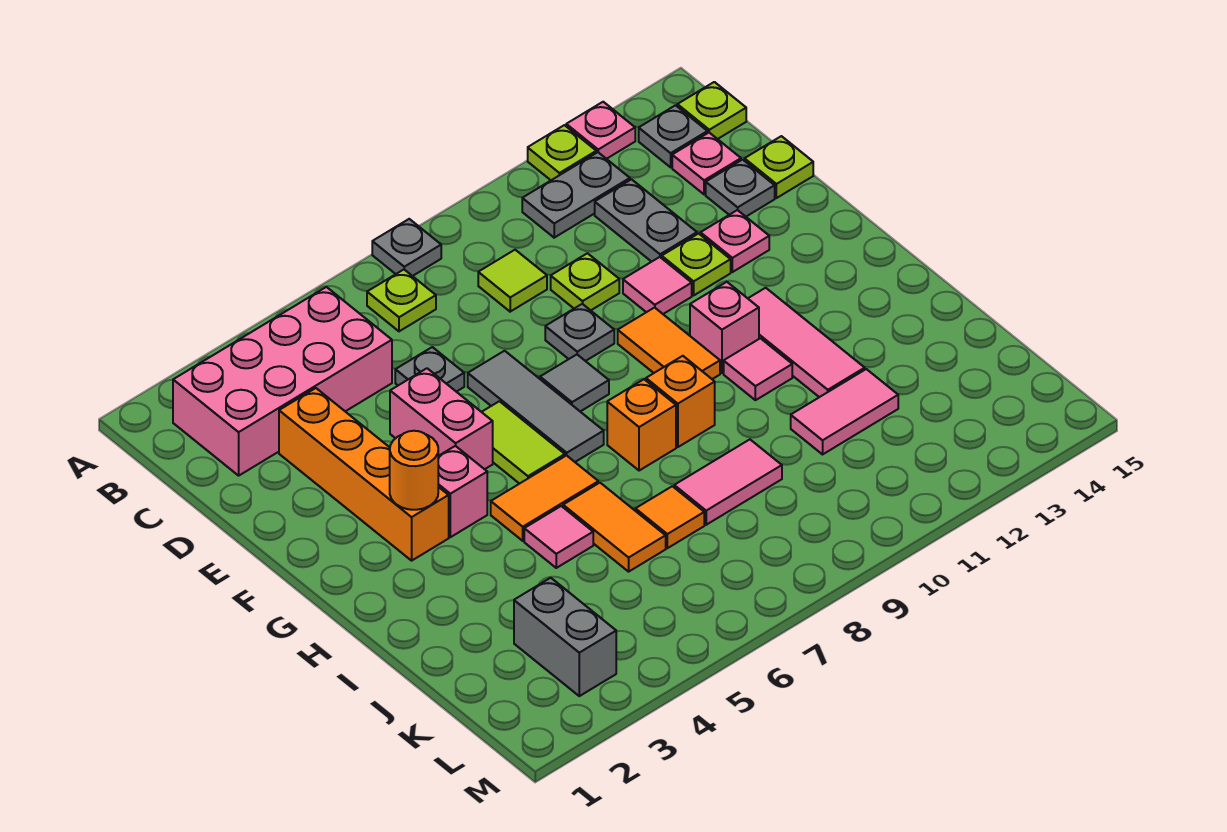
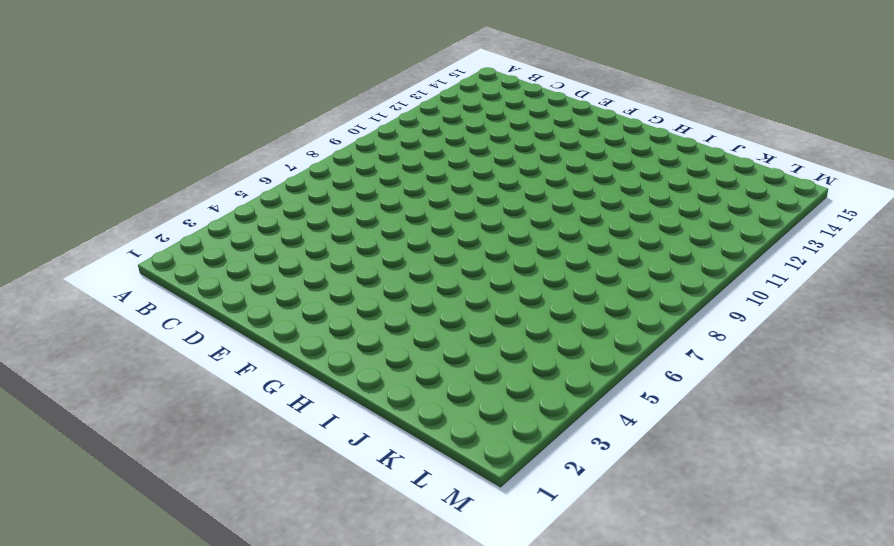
none -> grey plate A8 level 1
none -> lime plate A12 level 1
none -> pink plate A13 level 1
none -> pink brick B2:C5 level 1

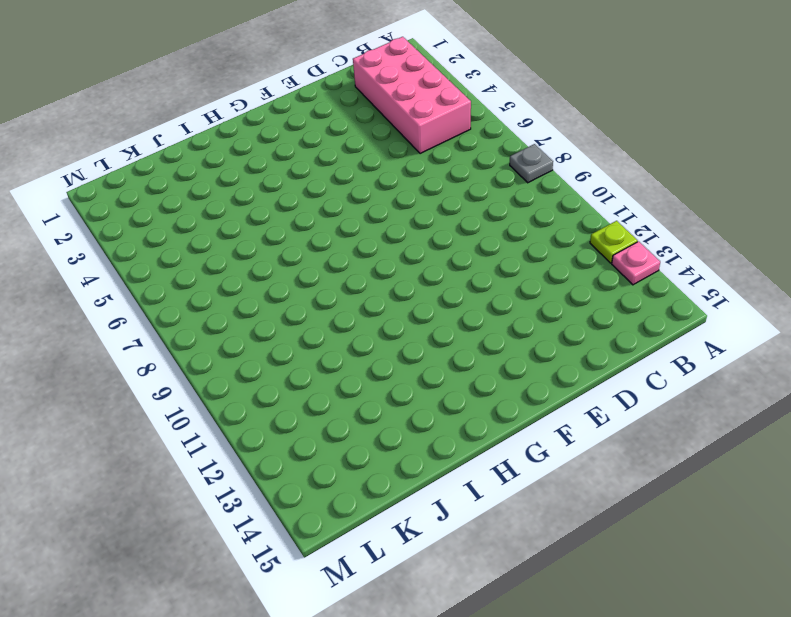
none -> lime plate B7 level 1
none -> grey plate B11:B12 level 1
none -> grey plate B14 level 1
none -> lime plate B15 level 1

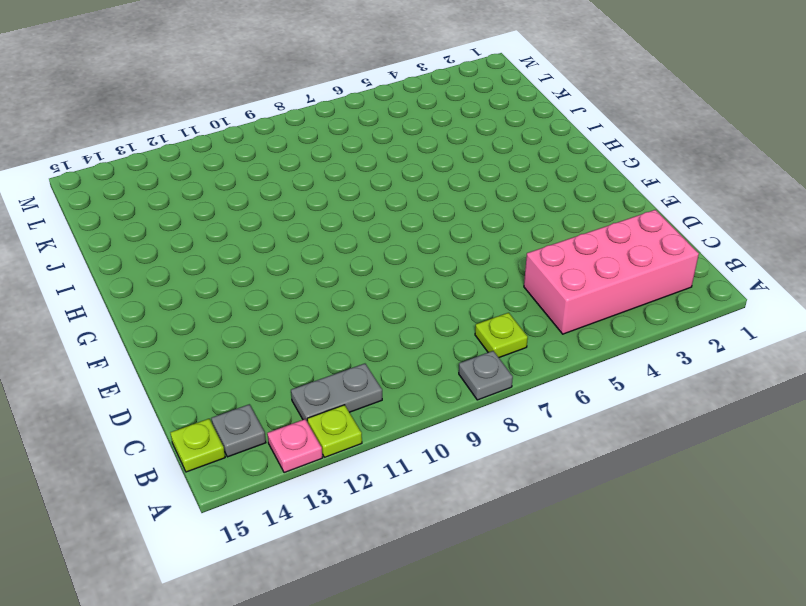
none -> lime tile C9 level 1
none -> grey plate C12:D12 level 1
none -> pink plate C14 level 1
none -> orange brick D3:G3 level 1

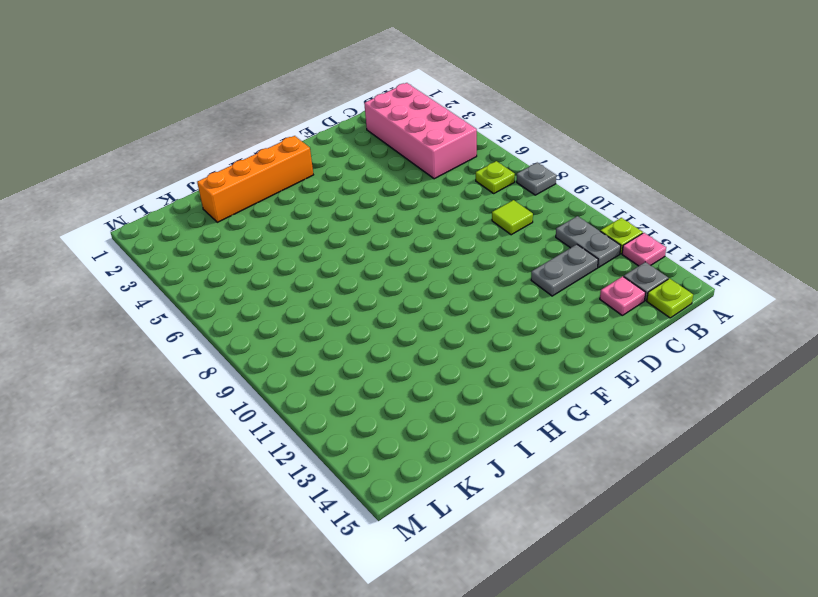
orange brick G2:J2 level 1 -> orange brick D3:G3 level 1
none -> grey plate D6 level 1
none -> lime plate D10 level 1
none -> grey plate D14 level 1
none -> lime plate D15 level 1

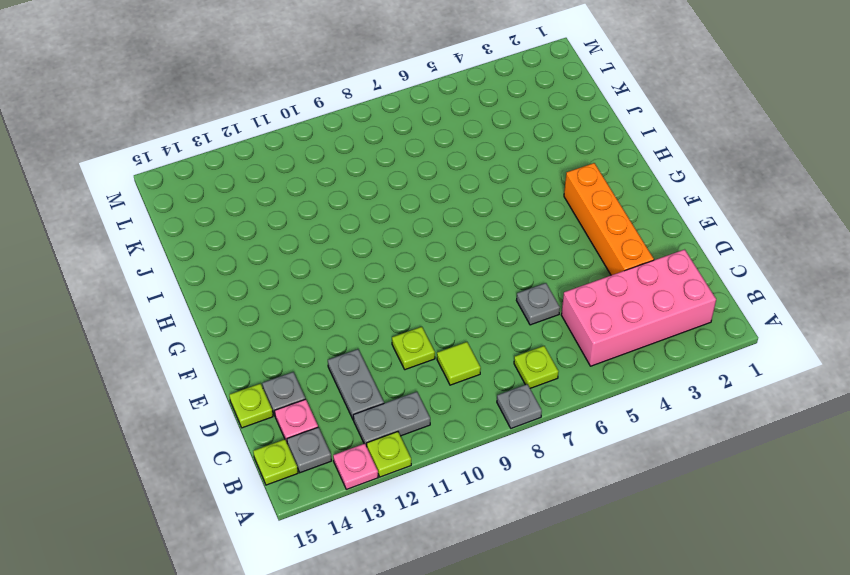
none -> pink brick E5:F5 level 1
none -> grey tile E7:G7 level 1
none -> grey plate E9 level 1
none -> pink tile E11 level 1

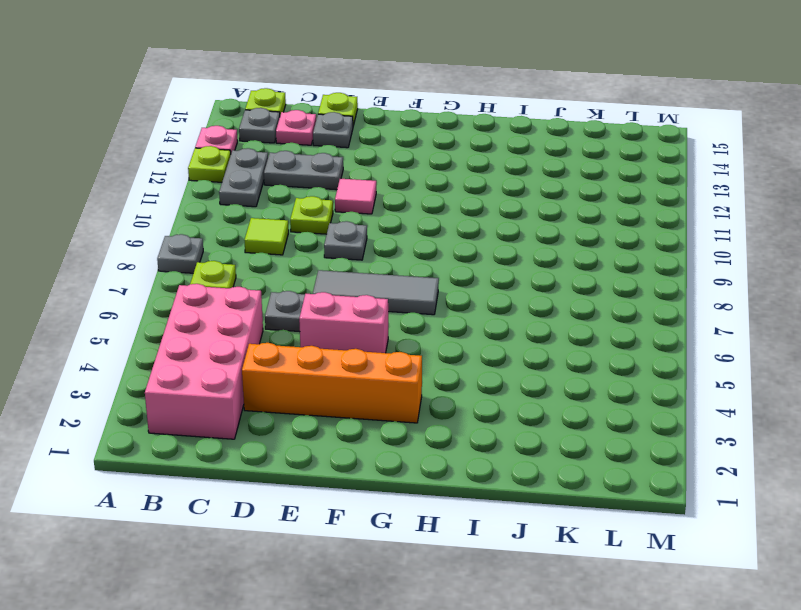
none -> lime plate E12 level 1
none -> pink plate E13 level 1
none -> lime tile F6:G6 level 1
none -> grey tile F8 level 1

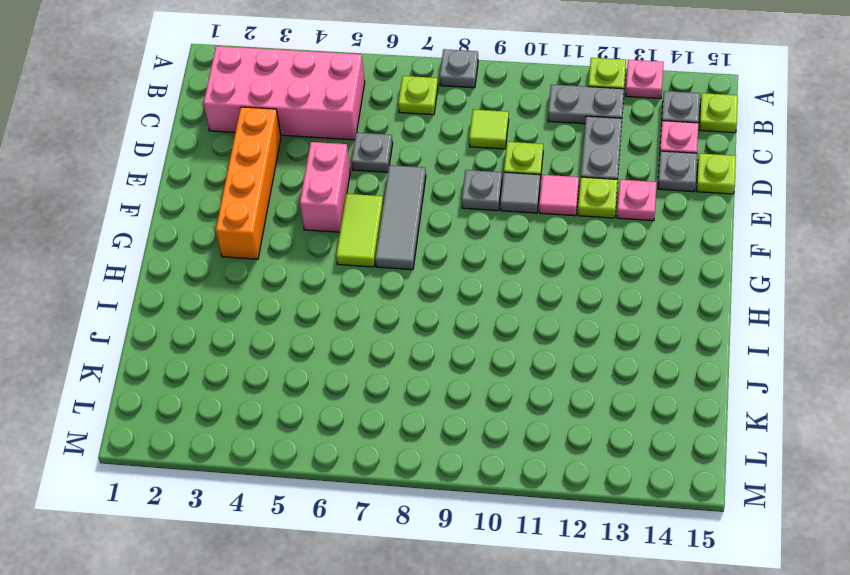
grey tile E10 level 1 -> grey tile F8 level 1
none -> orange tile F10:G10 level 1
none -> pink brick G4 level 1
none -> pink brick G11 level 1
none -> pink tile G12:I12 level 1

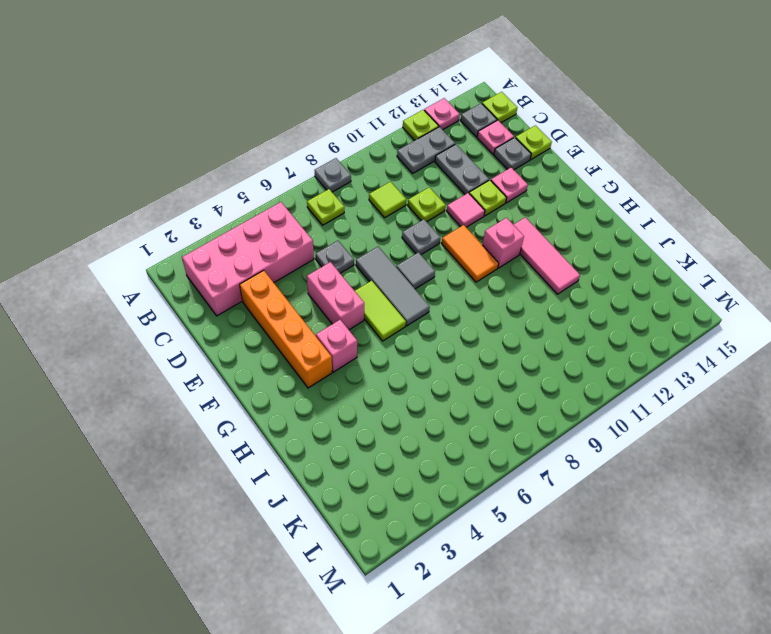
none -> orange tile H5:H6 level 1
none -> orange brick H8 level 1
none -> orange brick H9 level 1
none -> pink tile H11 level 1

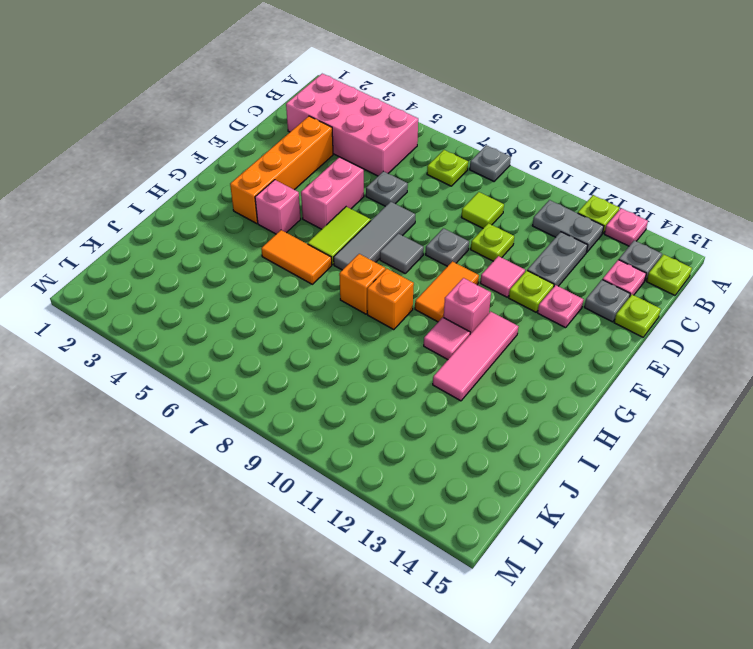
none -> pink tile I5 level 1
none -> orange tile I6:J6 level 1
none -> orange tile J7 level 1
none -> pink tile J8:J9 level 1

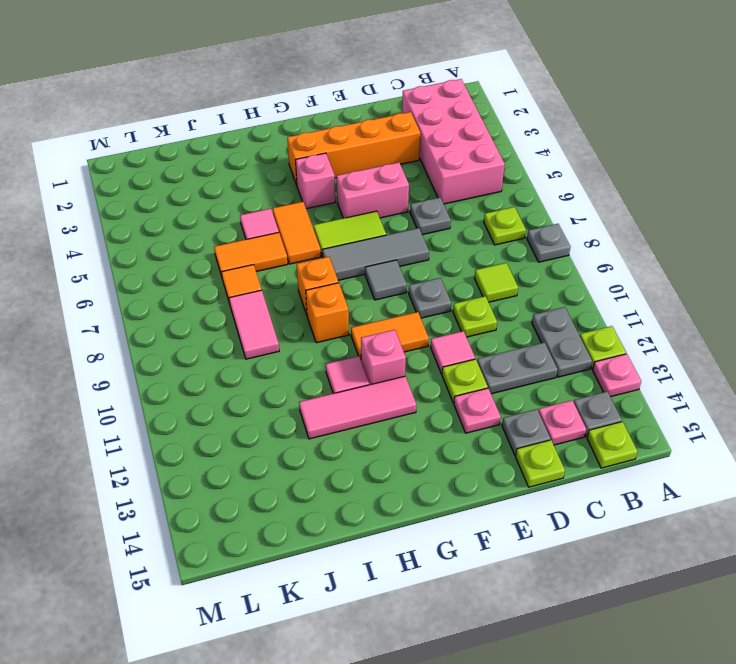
none -> pink tile J11:J12 level 1
none -> grey brick K3:L3 level 1
none -> orange round brick G3 level 2

